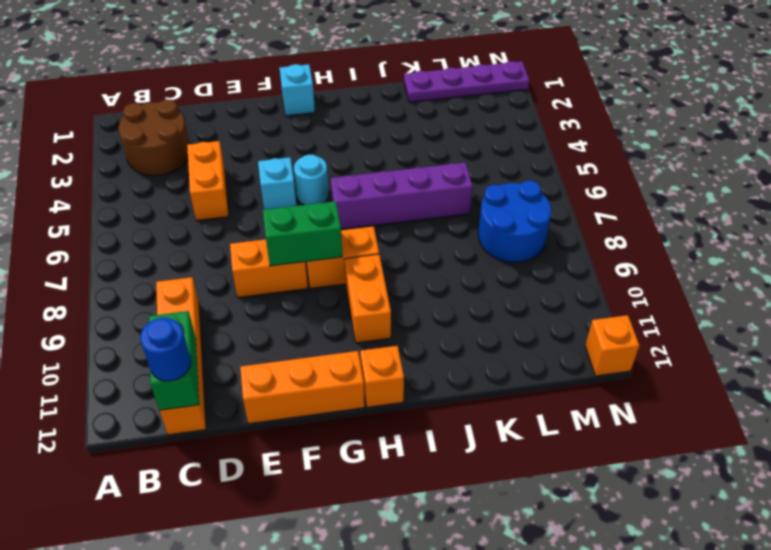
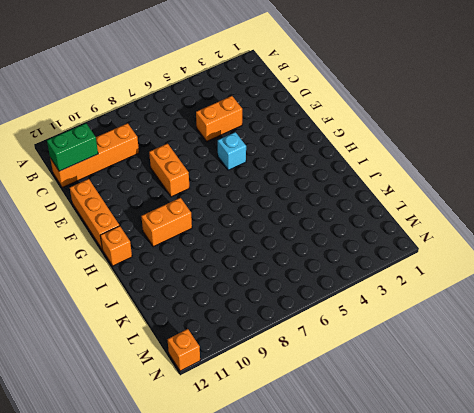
none -> brown round brick B2:C3 level 1
none -> cyan brick G1 level 1
none -> cyan round brick G5 level 1

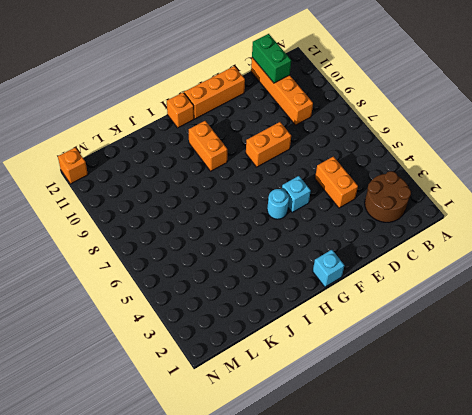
none -> orange brick G8:H8 level 1
none -> purple brick H6:K6 level 1
none -> purple plate K1:N1 level 1

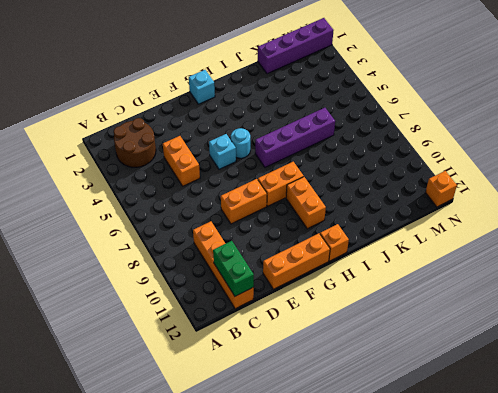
purple brick K1:N1 level 1 -> purple plate K1:N1 level 1
none -> blue round brick L7:M8 level 1
none -> green brick F8:G8 level 2
none -> blue round brick C12 level 3

